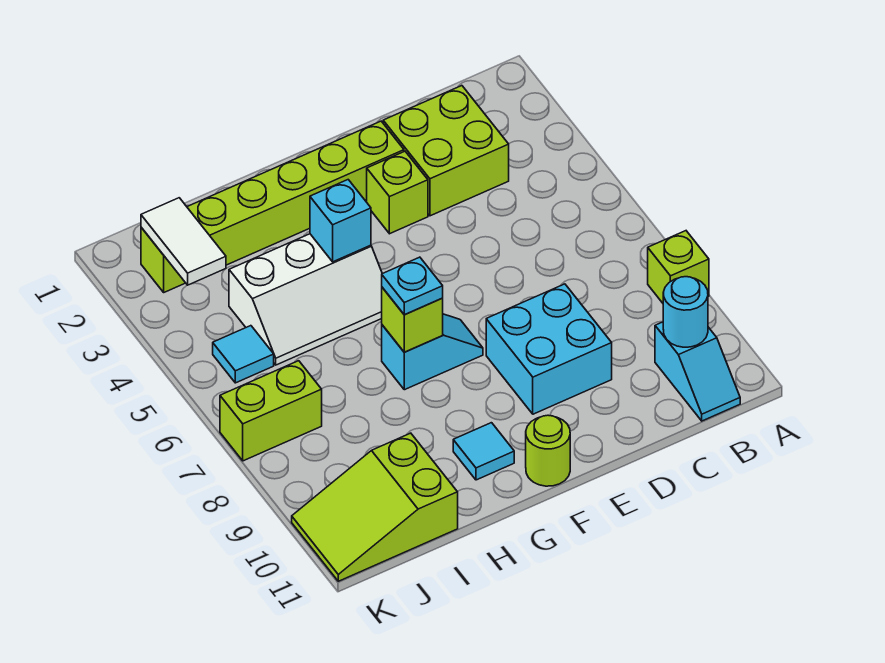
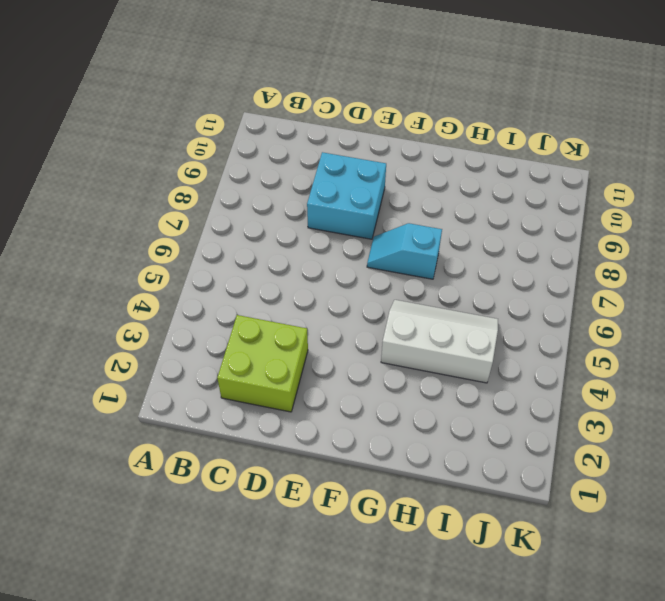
none -> lime brick A8 level 1
none -> cyan slope B10:B11 level 1 top 10
none -> lime brick E2:J2 level 1

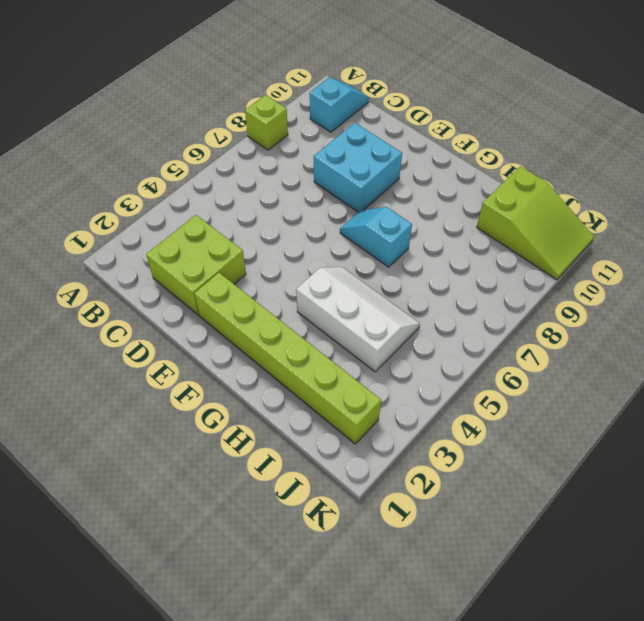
none -> lime brick E3 level 1
none -> lime round brick F11 level 1
none -> cyan tile G10 level 1

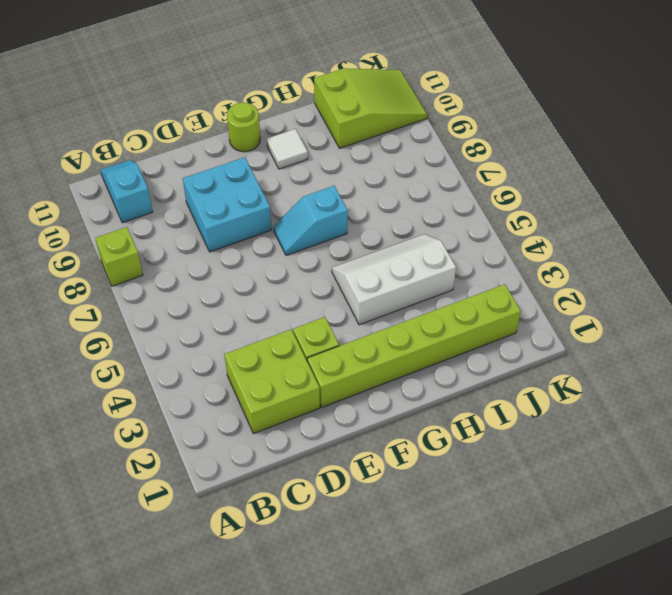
white tile G10 level 1 -> cyan tile G10 level 1
none -> cyan tile J5 level 1
none -> lime brick J7:K7 level 1
none -> cyan round brick B10 level 2

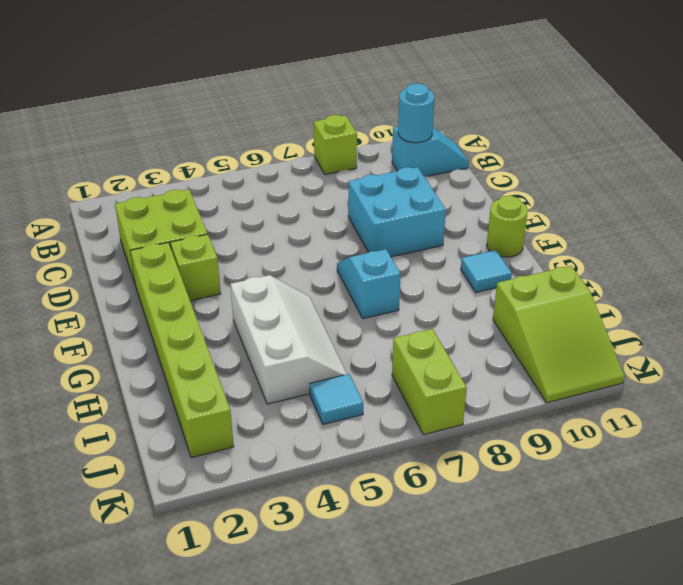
none -> cyan brick G4 level 2
none -> lime brick G7 level 2
none -> white tile J2:J3 level 2

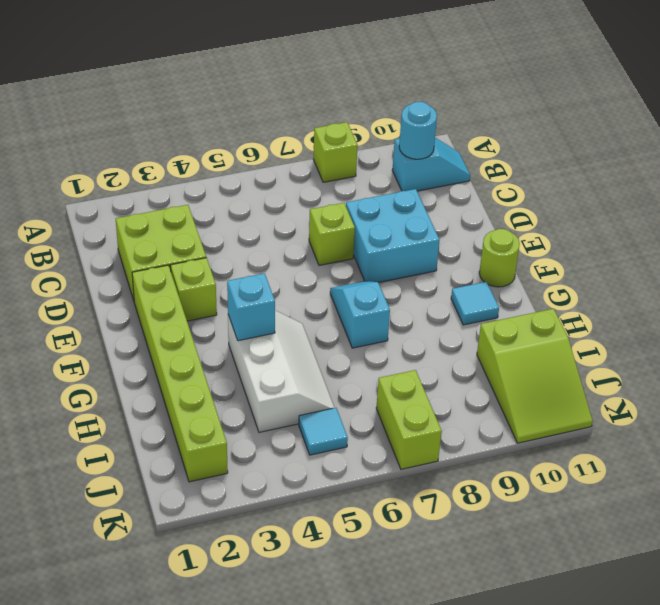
lime brick D7 level 1 -> lime brick G7 level 2
none -> white tile J2:J3 level 2
none -> cyan plate G7 level 3

